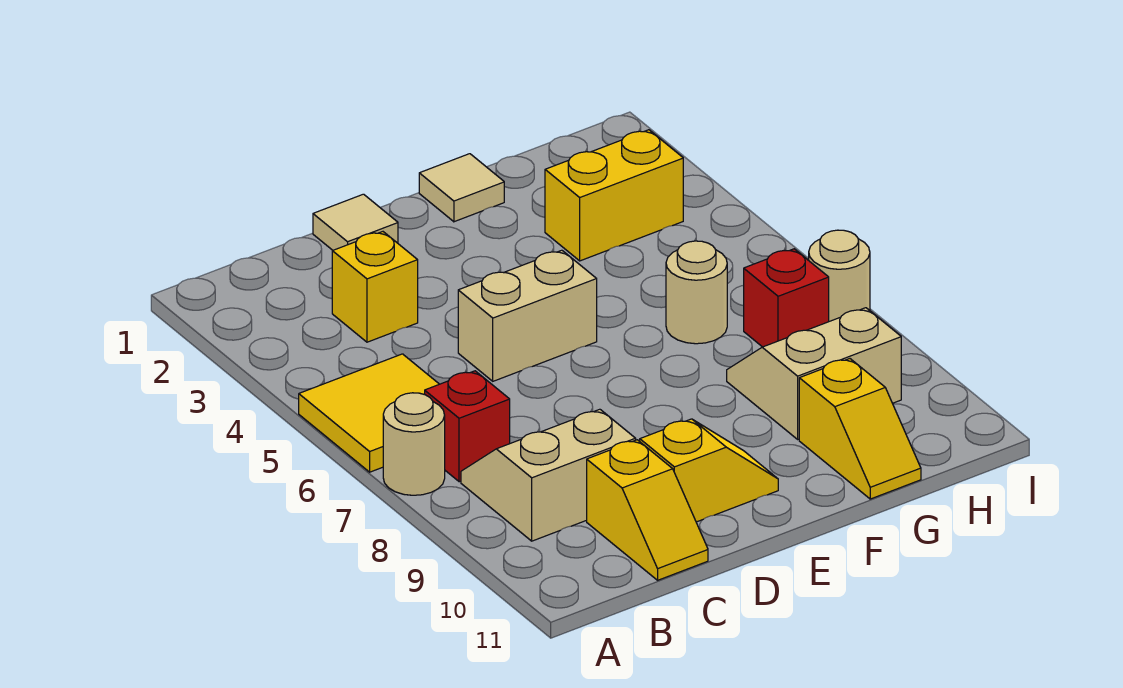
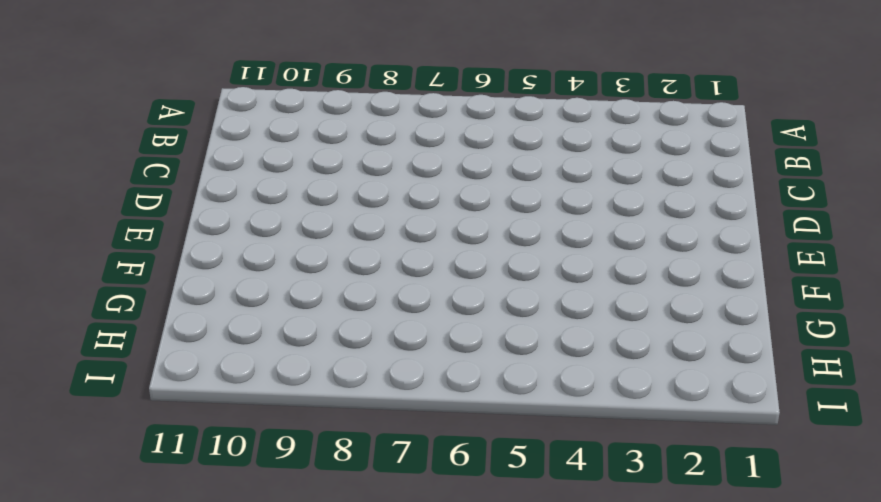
none -> yellow tile A5:B6 level 1
none -> tan round brick A7 level 1
none -> red brick B7 level 1

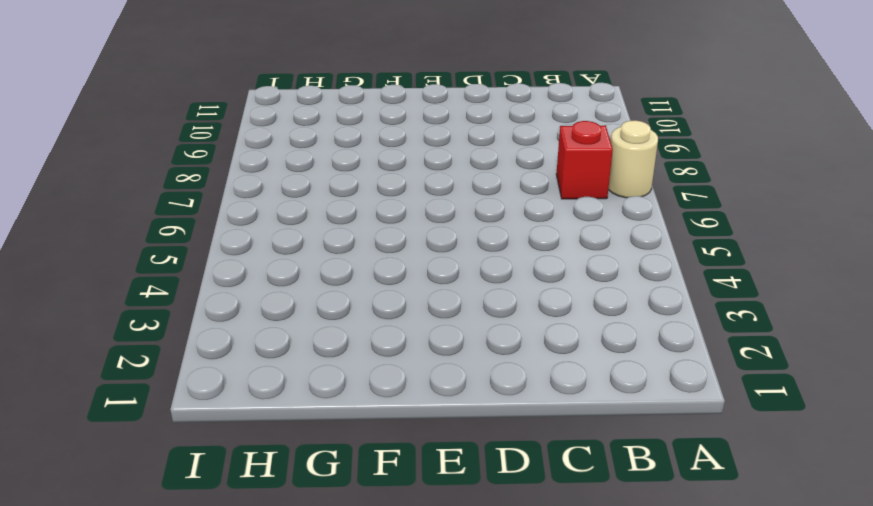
none -> yellow tile A5:B6 level 1
none -> tan slope B8:C9 level 1 top 9
none -> yellow brick C3 level 1

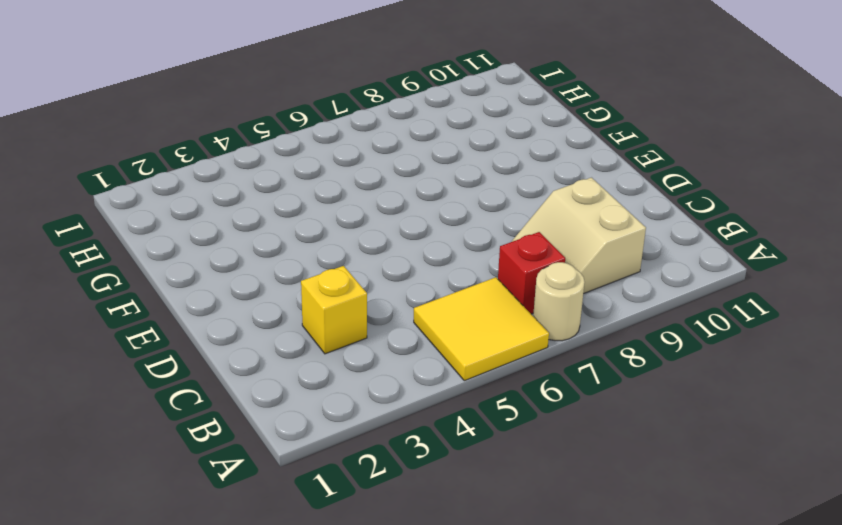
none -> yellow slope C10:C11 level 1 top 10
none -> tan tile D1 level 1
none -> tan brick D5:E5 level 1

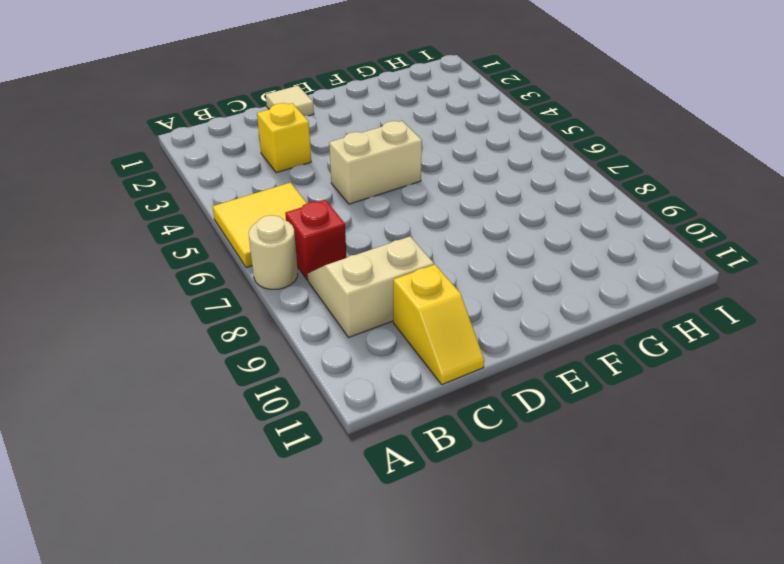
none -> yellow slope D10:E10 level 1 top D
none -> tan tile F1 level 1
none -> yellow brick G3:H3 level 1

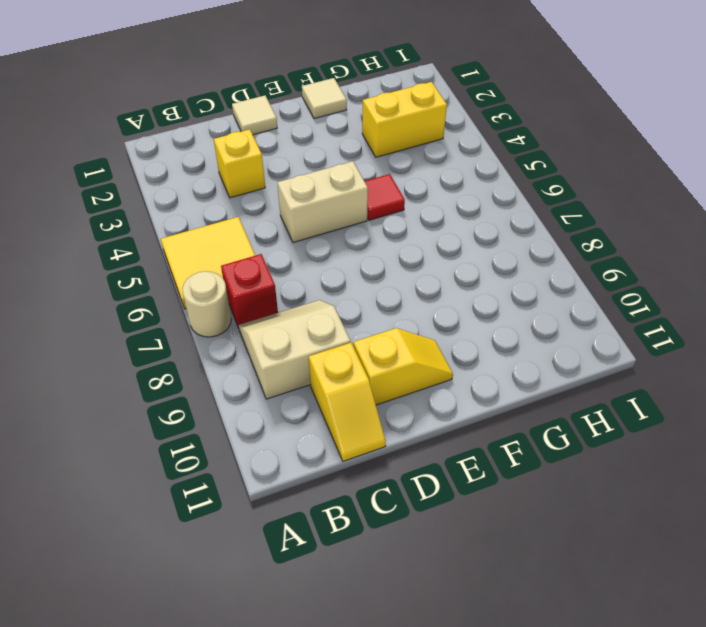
red tile F5 level 1 -> none
none -> tan round brick G6 level 1
none -> tan slope G8:H9 level 1 top 9
none -> yellow slope G10:G11 level 1 top 10

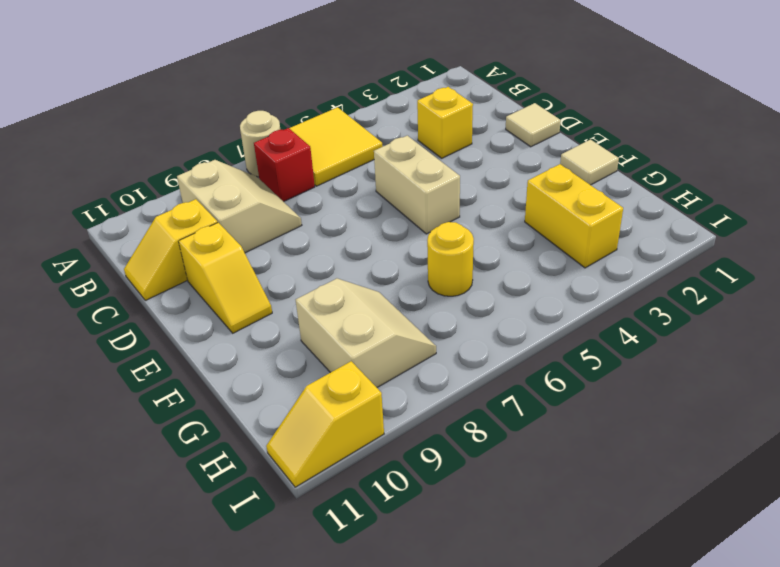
yellow round brick G6 level 1 -> tan round brick G6 level 1
yellow slope I10:I11 level 1 top 10 -> yellow slope G10:G11 level 1 top 10
none -> red brick H7 level 1
none -> tan round brick I7 level 1

